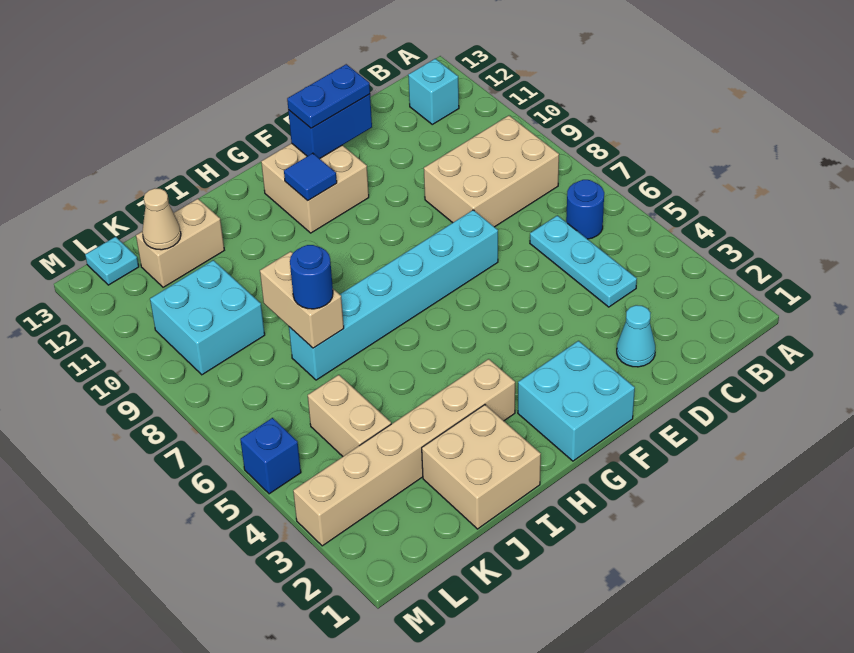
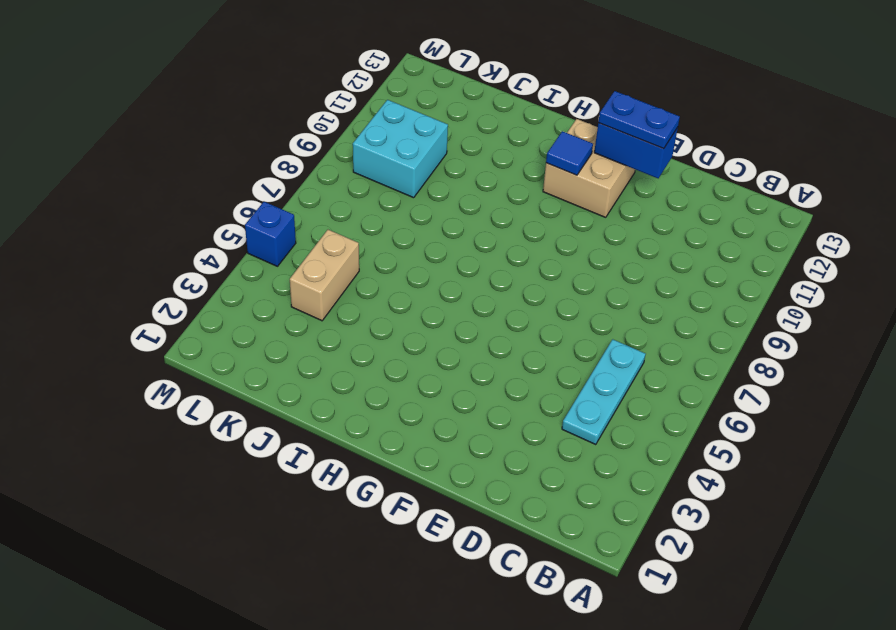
none -> blue round brick B6 level 1
none -> tan brick B8:D9 level 1
none -> cyan brick B12 level 1

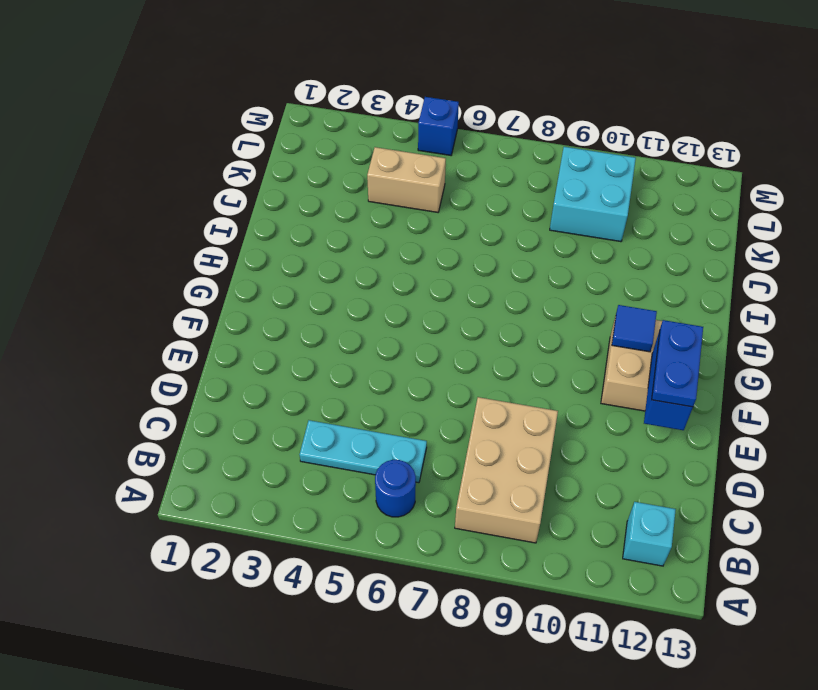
none -> cyan cone D2 level 1
none -> cyan brick E7:J7 level 1
none -> cyan brick F1:G2 level 1

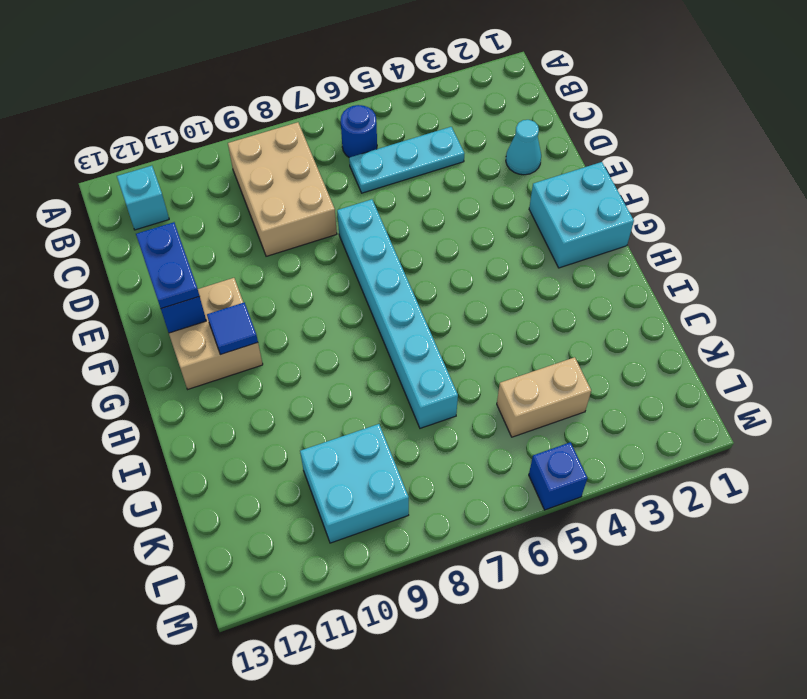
none -> tan brick H3:M3 level 1
none -> tan brick I1:J2 level 1
none -> tan brick J12:K12 level 1

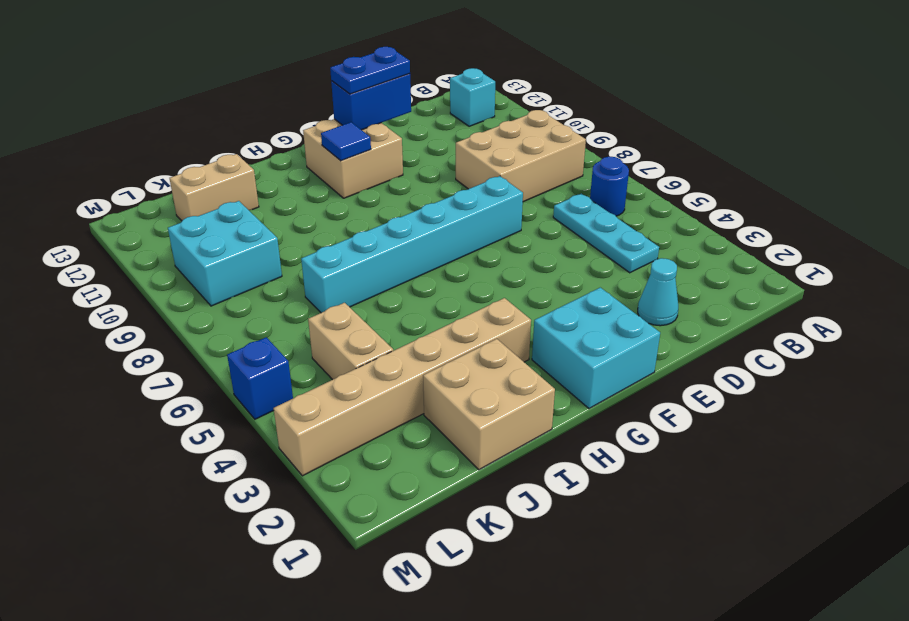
none -> cyan plate L13 level 1
none -> tan brick J7:J8 level 2
none -> tan cone K12 level 2

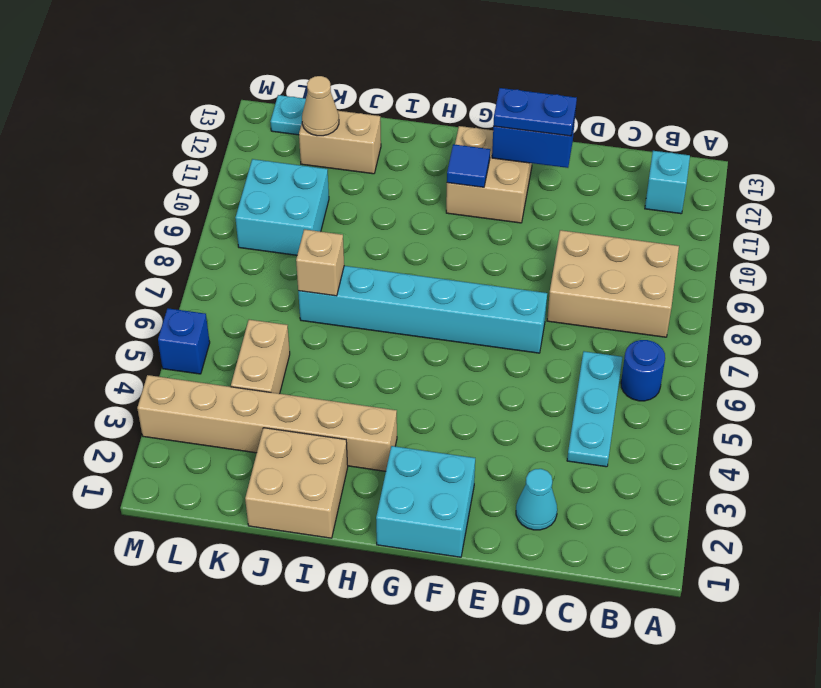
tan brick J7 level 2 -> tan brick J7:J8 level 2
none -> blue round brick J7 level 3

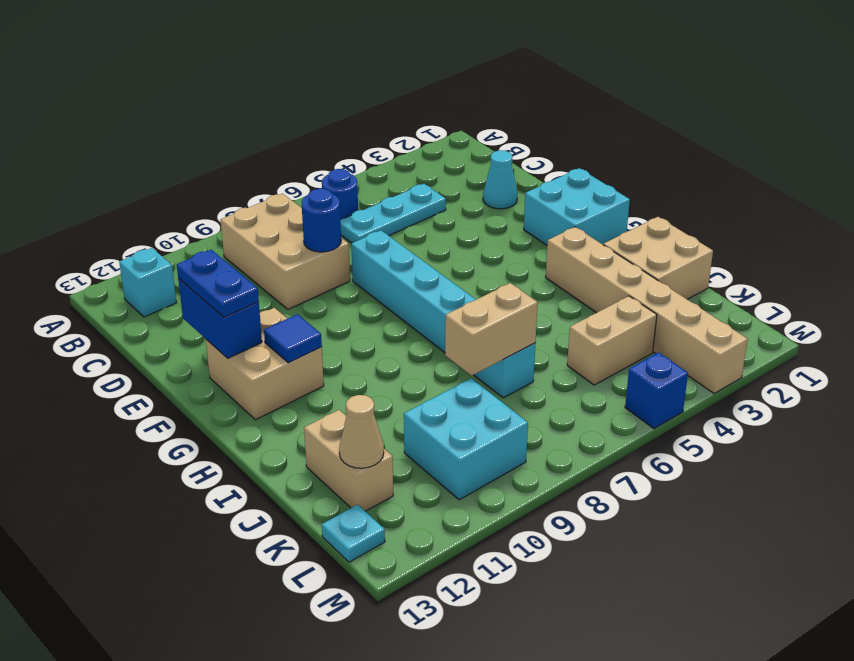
blue round brick D8 level 2 -> blue round brick J7 level 3

